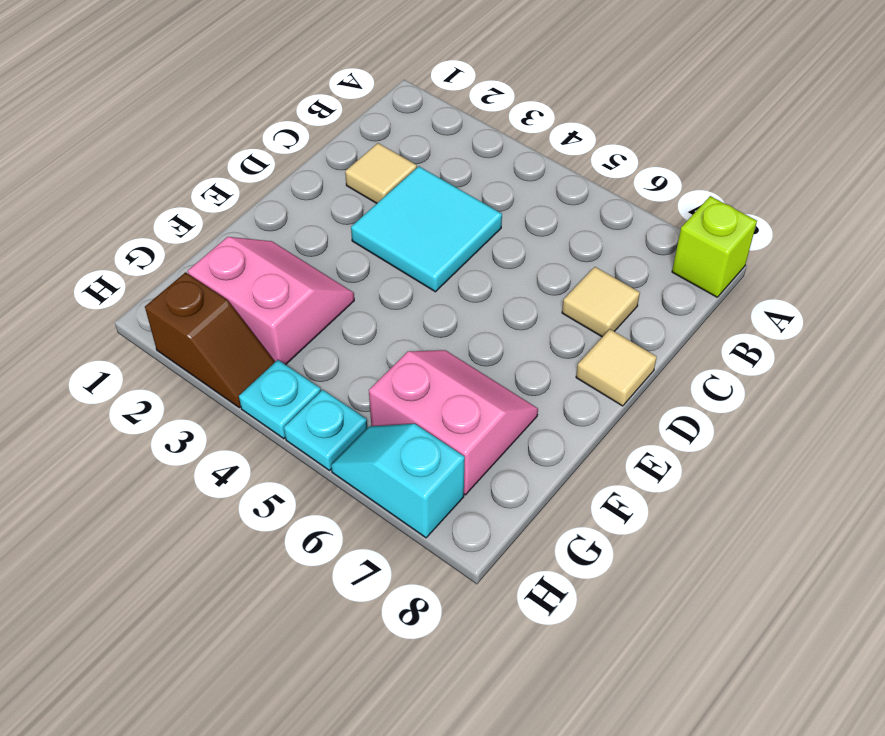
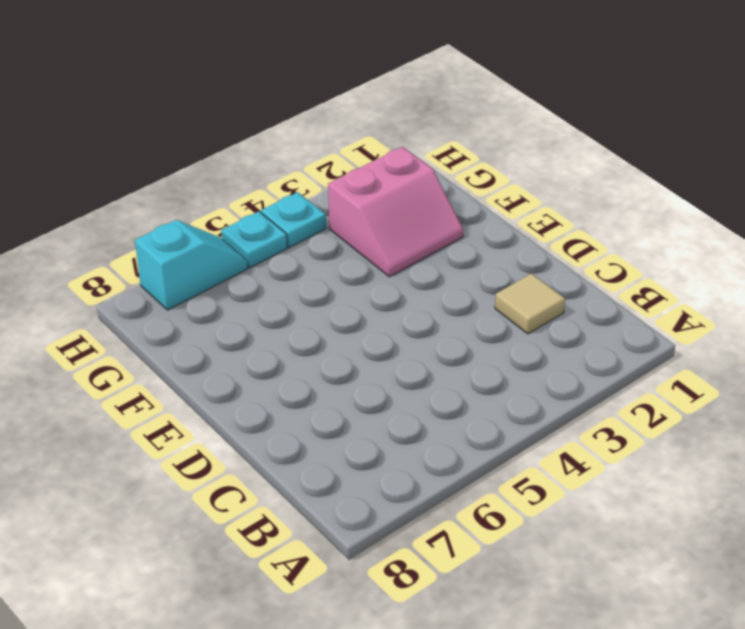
none -> lime brick A8 level 1
none -> cyan tile C3:D4 level 1

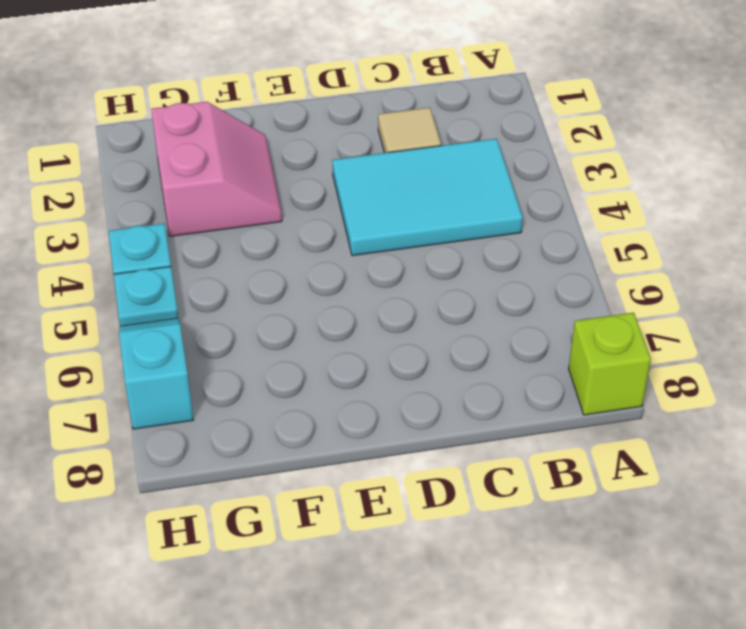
cyan tile B3:D4 level 1 -> cyan tile C3:D4 level 1
none -> tan tile C7 level 1
none -> tan tile D8 level 1

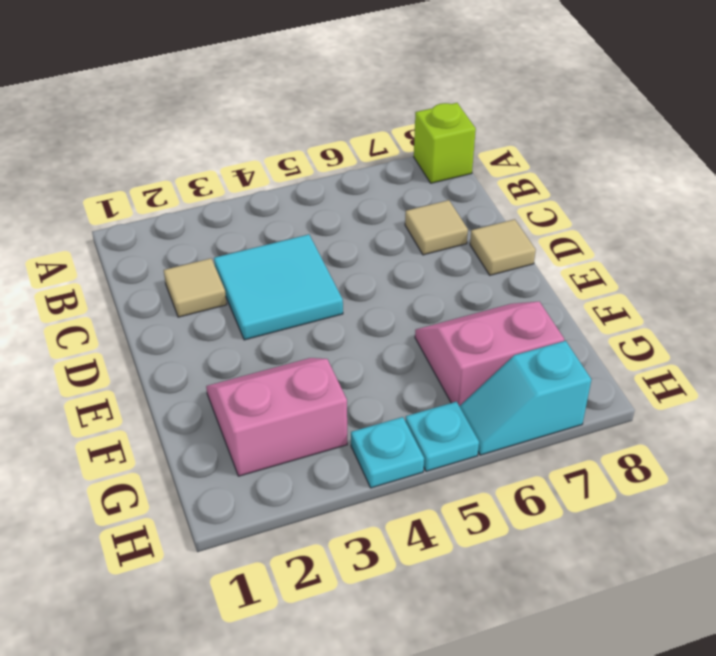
none -> brown slope H2:H3 level 1 top 2

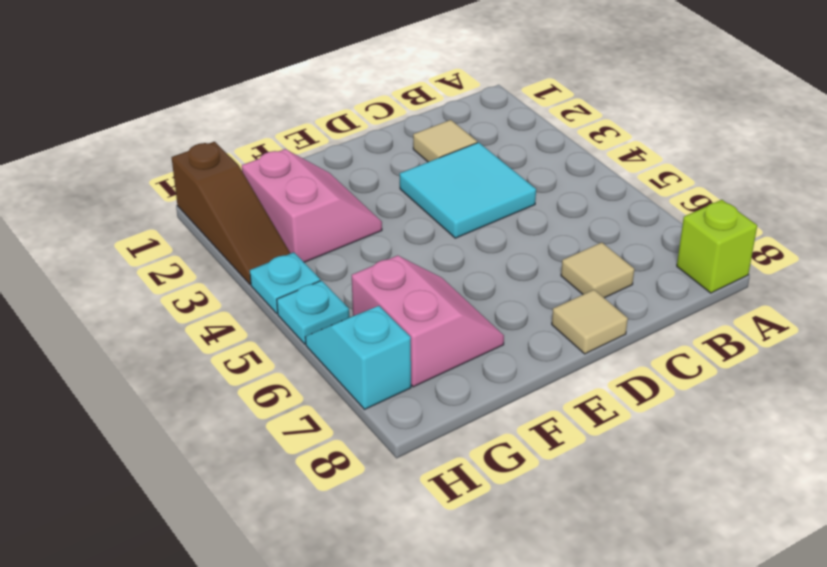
brown slope H1:H3 level 1 top 1 -> brown slope H2:H3 level 1 top 2

